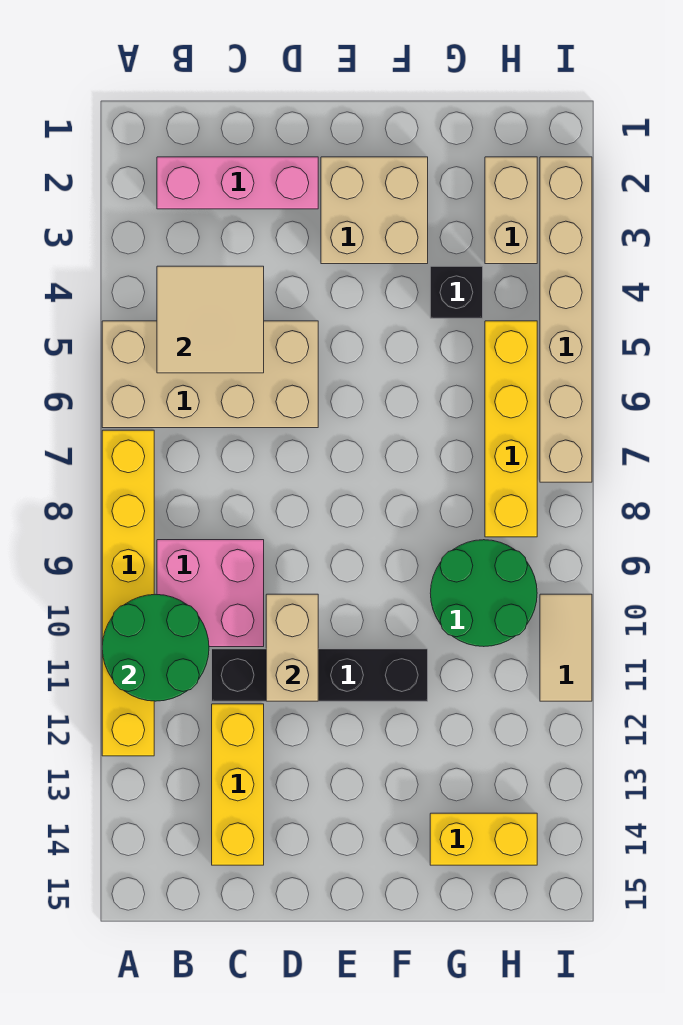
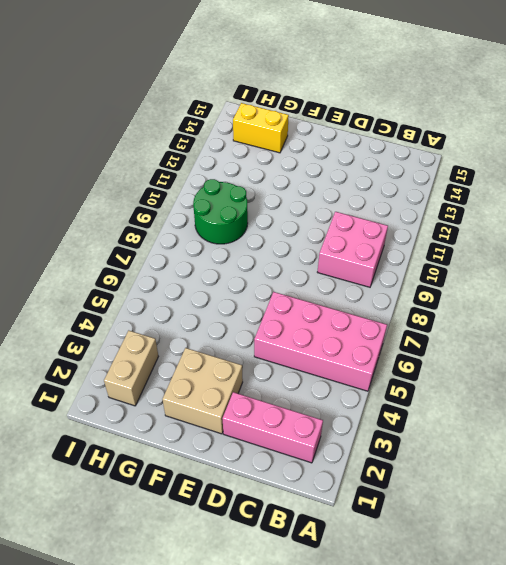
pink brick A5:D6 level 1 -> tan brick A5:D6 level 1
none -> yellow brick A7:A12 level 1
none -> black brick C11:F11 level 1
none -> yellow brick C12:C14 level 1

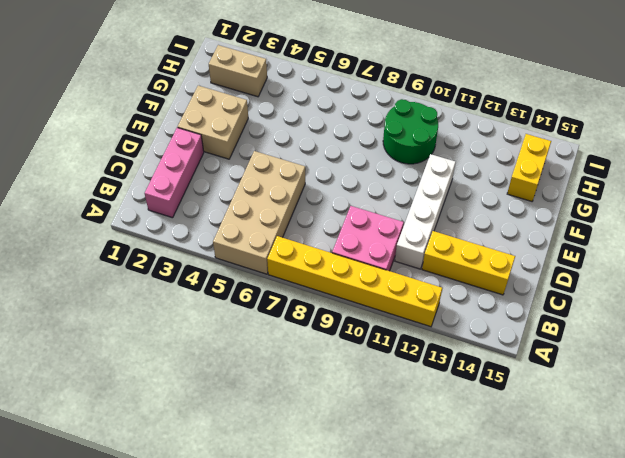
white brick C11:F11 level 1 -> black brick C11:F11 level 1
none -> black brick G4 level 1
none -> yellow brick H5:H8 level 1
none -> tan brick I2:I7 level 1

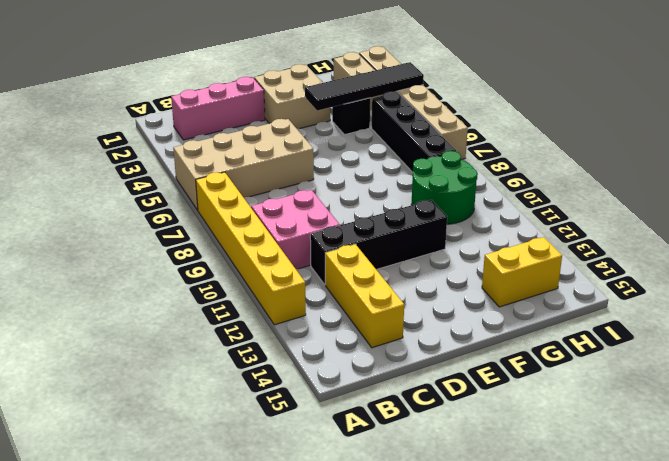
black tile F4:I4 level 2 -> none
black brick H5:H8 level 1 -> yellow brick H5:H8 level 1
none -> tan tile I10:I11 level 1
none -> green round brick A10:B11 level 2
none -> tan tile B4:C5 level 2

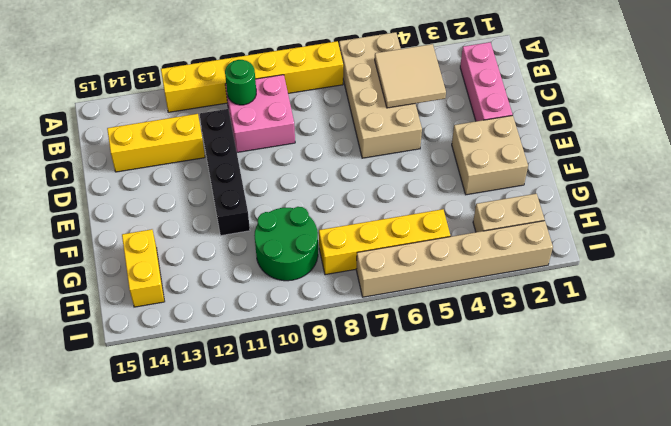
green round brick B10 level 2 -> green round brick A10:B11 level 2
none -> black brick G4 level 1
none -> tan tile I10:I11 level 1
none -> tan brick D10:D11 level 2

